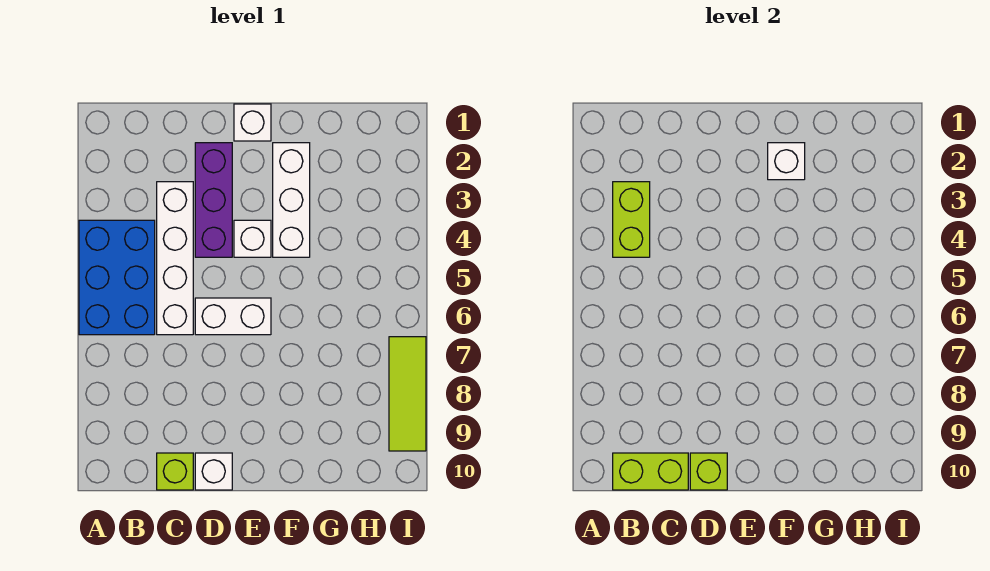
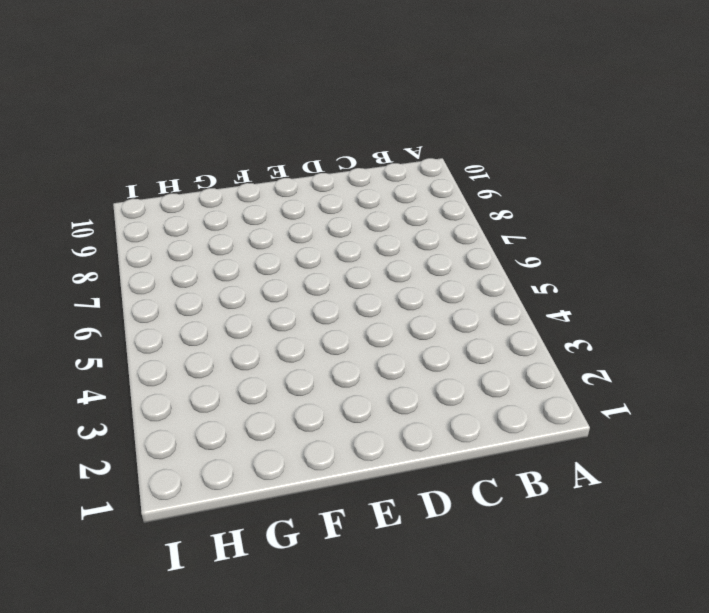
none -> blue brick A4:B6 level 1
none -> white brick C3:C6 level 1
none -> lime brick C10 level 1

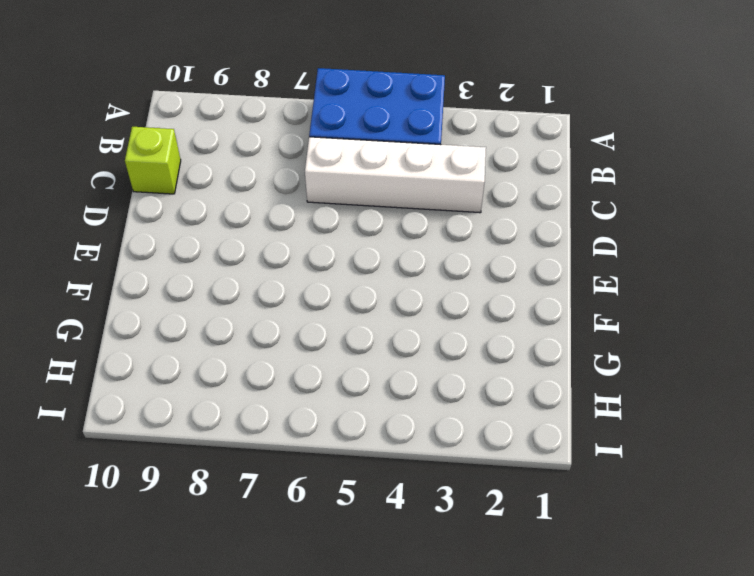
none -> purple brick D2:D4 level 1
none -> white brick D6:E6 level 1
none -> white brick D10 level 1

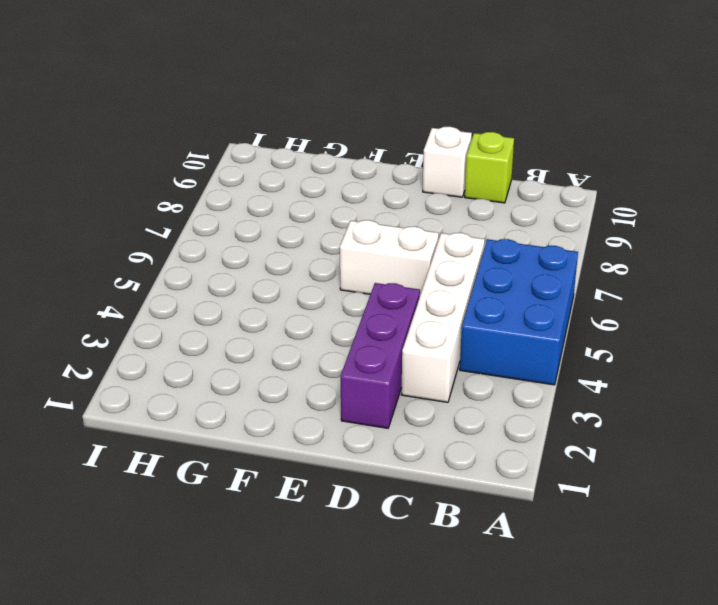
none -> white brick E1 level 1
none -> white brick E4 level 1
none -> white brick F2:F4 level 1

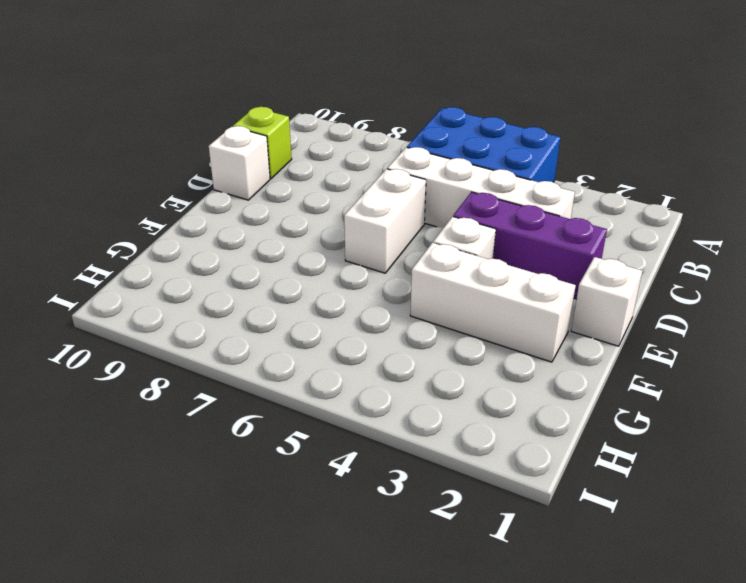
none -> lime tile I7:I9 level 1
none -> lime brick B3:B4 level 2
none -> lime brick B10:C10 level 2

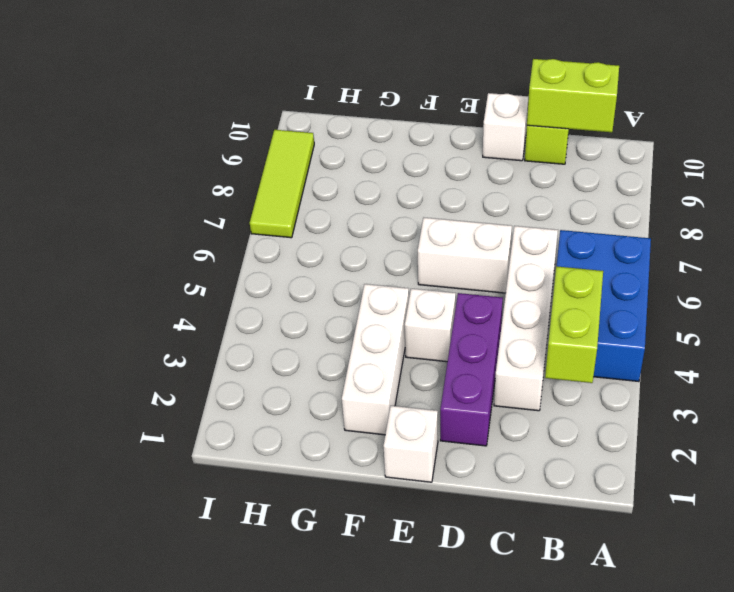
none -> lime brick D10 level 2
none -> white brick F2 level 2

